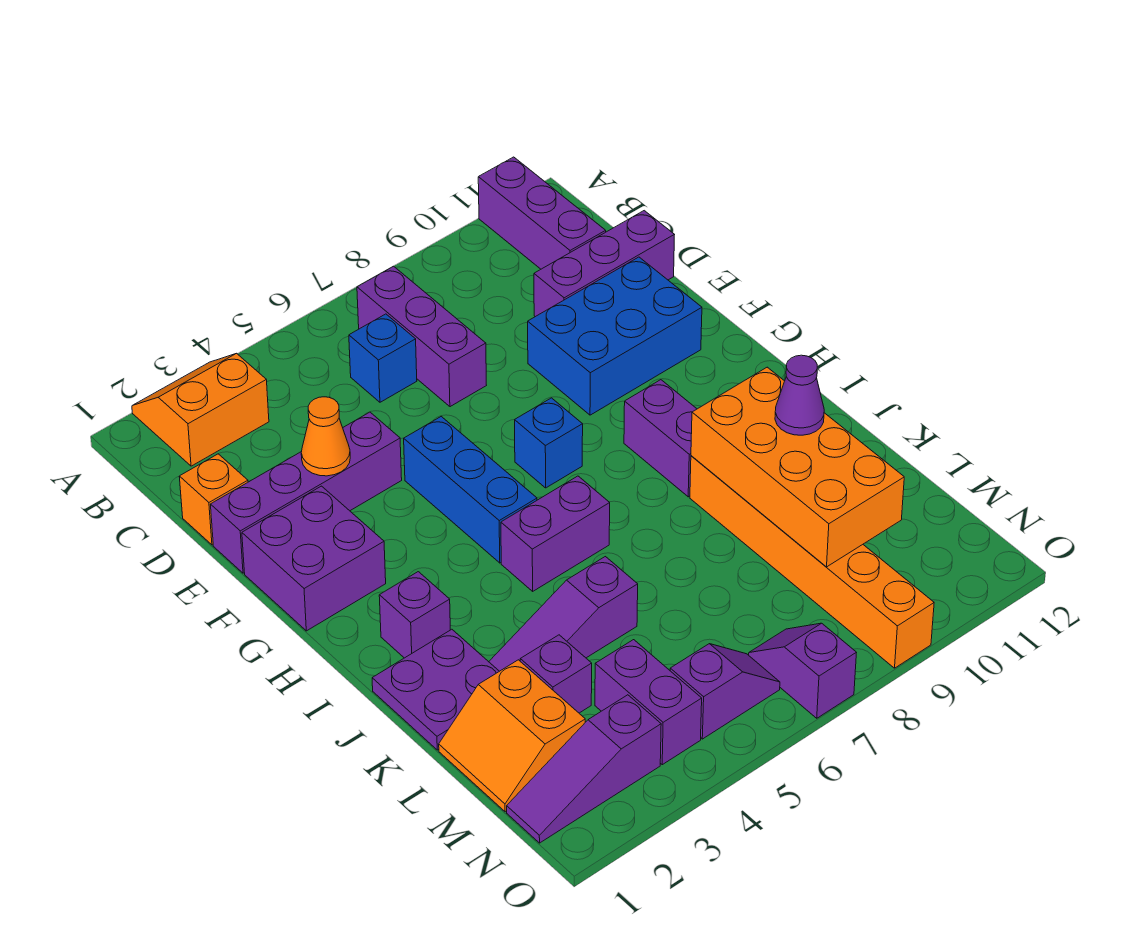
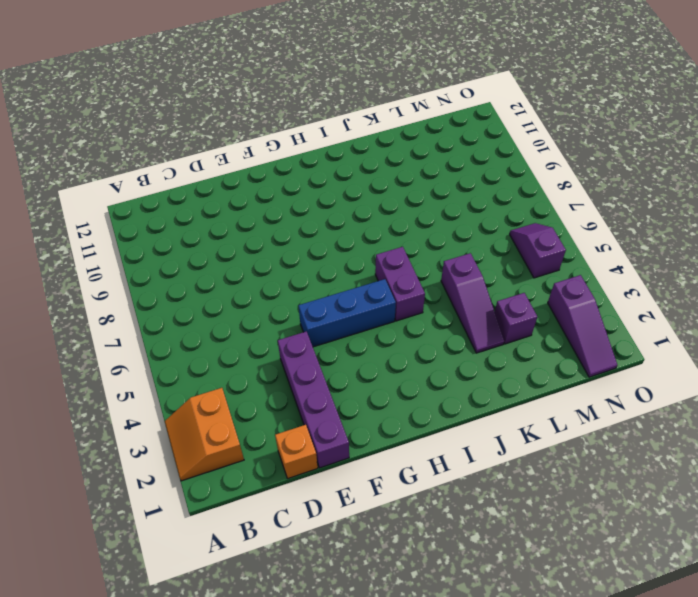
none -> purple brick A11:C11 level 1
none -> purple brick B7:D7 level 1
none -> blue brick C6 level 1

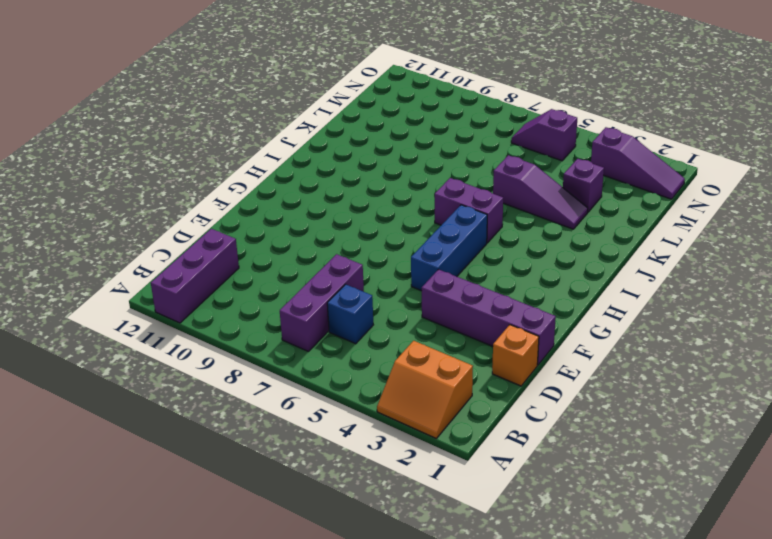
none -> purple brick D10:D12 level 1
none -> blue brick E9:F11 level 1
none -> purple brick F1:G2 level 1

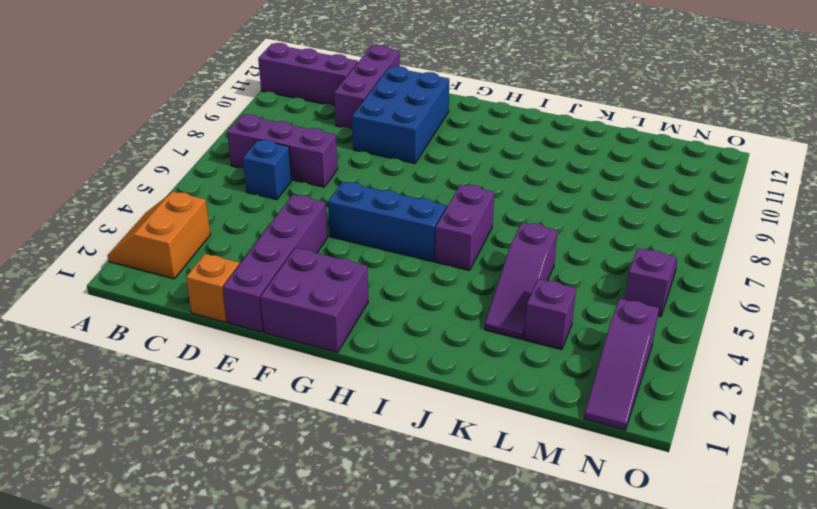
none -> blue brick G7 level 1
none -> purple brick H9:I9 level 1
none -> purple brick I2 level 1

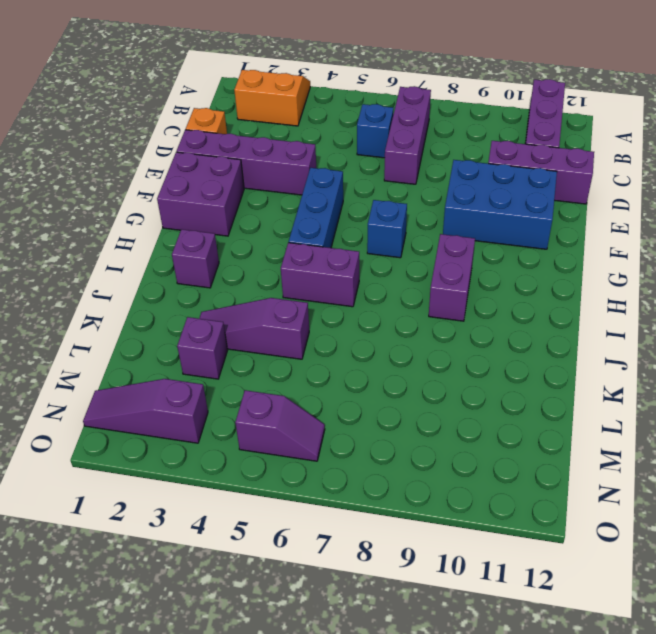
none -> purple plate J1:K2 level 1
none -> orange brick J9:O9 level 1
none -> orange slope L1:M2 level 1 top 2

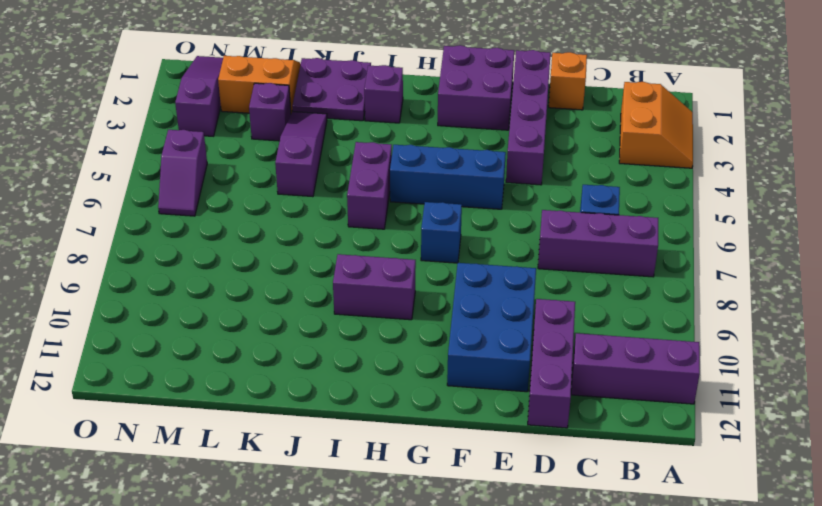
none -> orange brick J9:O9 level 1
none -> purple brick M4:N4 level 1
none -> purple slope N7:O7 level 1 top O

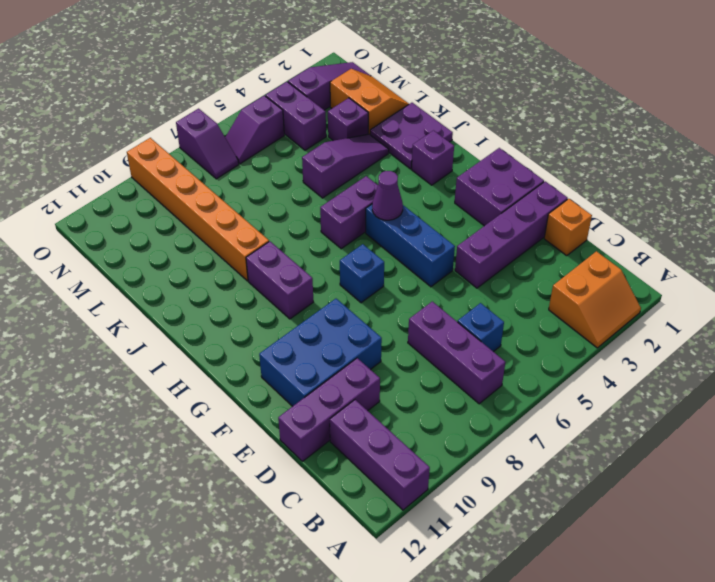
purple cone H5 level 2 -> purple cone K10 level 3
none -> orange cone E3 level 2
none -> orange brick J9:M10 level 2

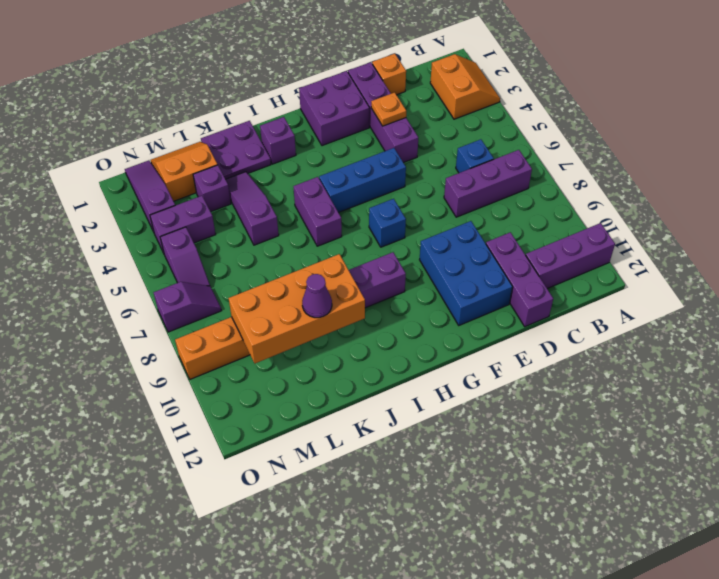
orange plate E3 level 2 -> orange cone E3 level 2

